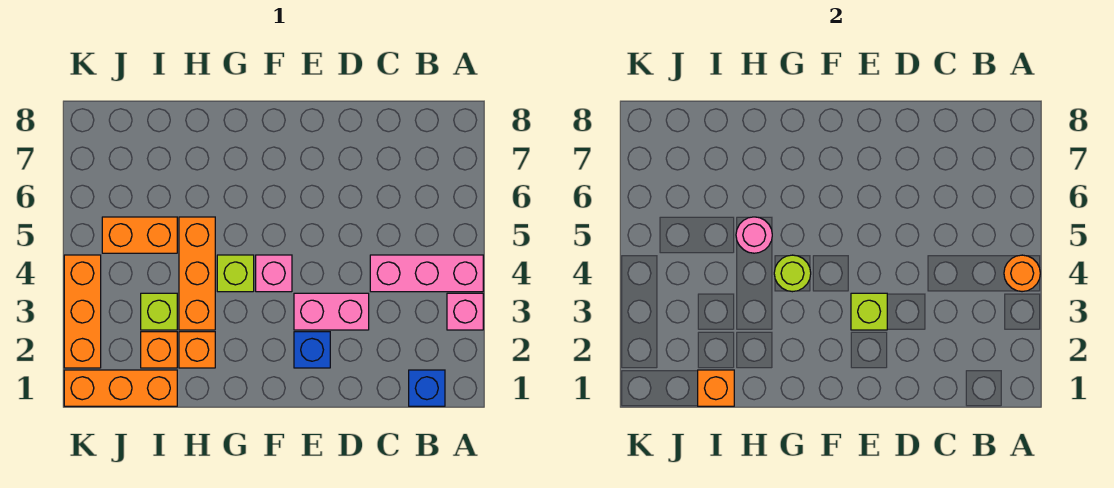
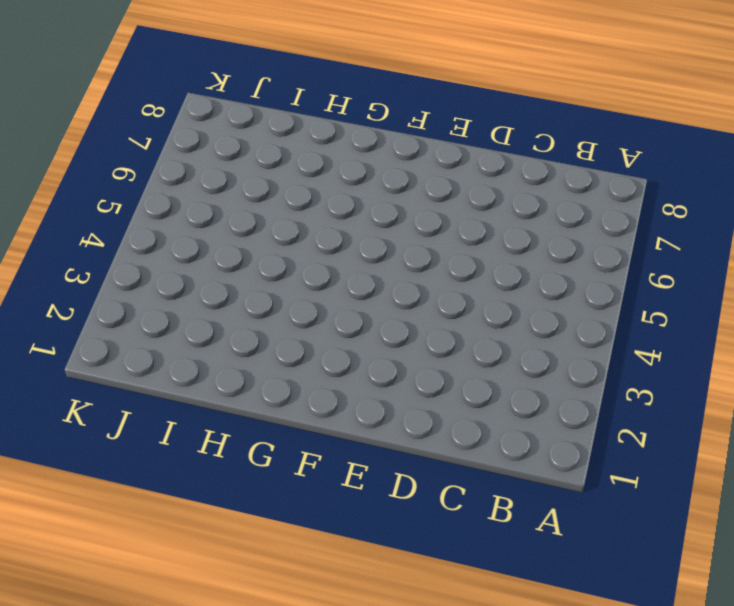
none -> pink brick A3 level 1
none -> pink brick A4:C4 level 1
none -> blue brick B1 level 1

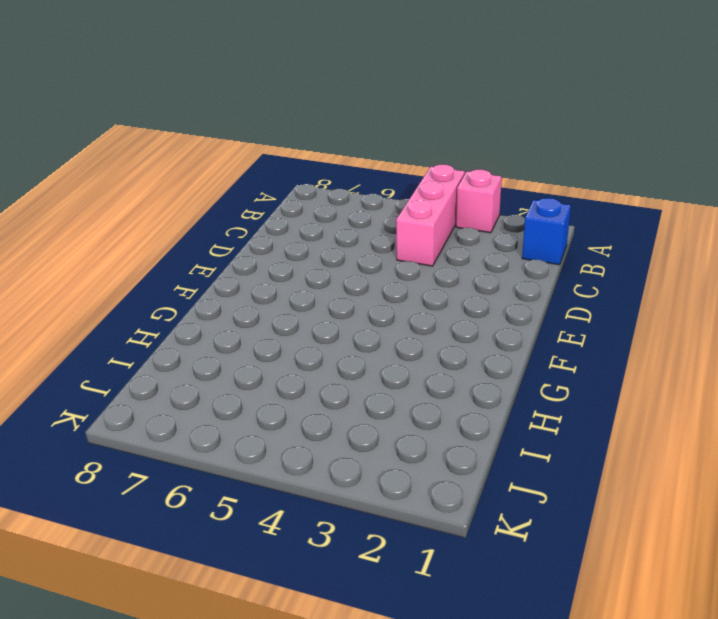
none -> pink brick D3:E3 level 1
none -> blue brick E2 level 1
none -> pink brick F4 level 1

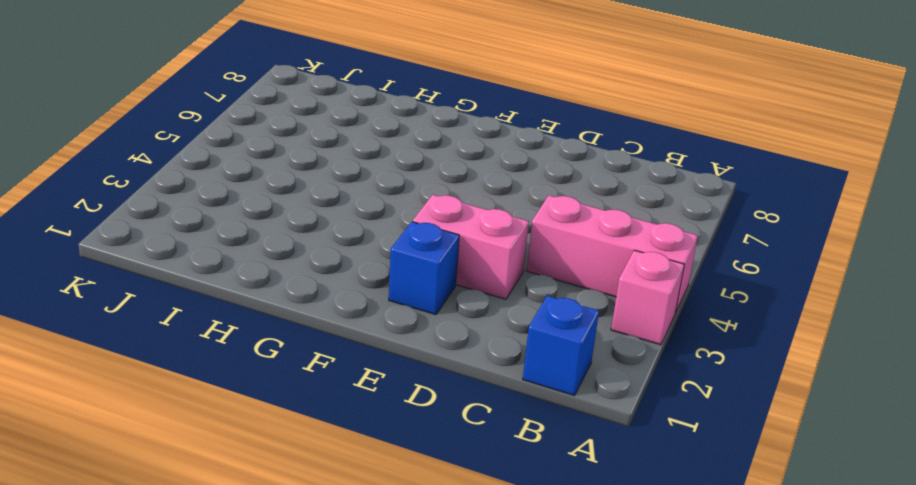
none -> pink brick F4 level 1
none -> lime brick G4 level 1
none -> orange brick H2 level 1

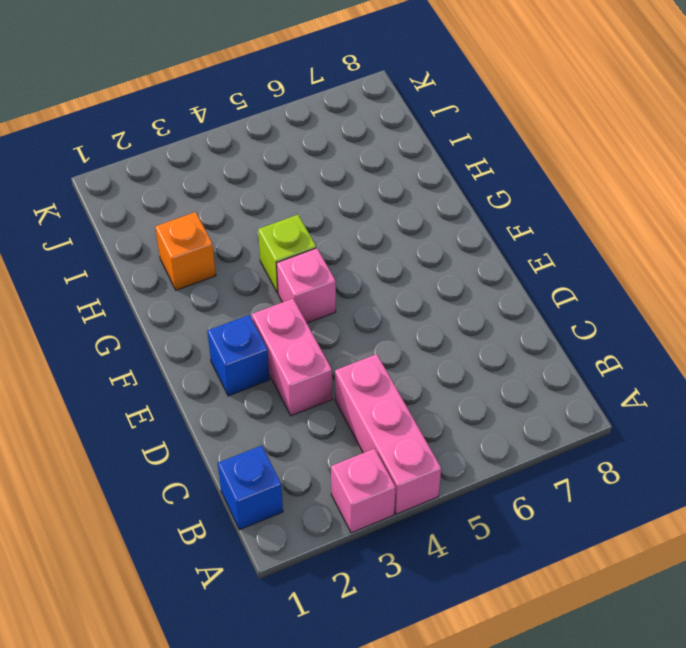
none -> orange brick H3:H5 level 1
none -> orange brick I1:K1 level 1
none -> orange brick I2 level 1

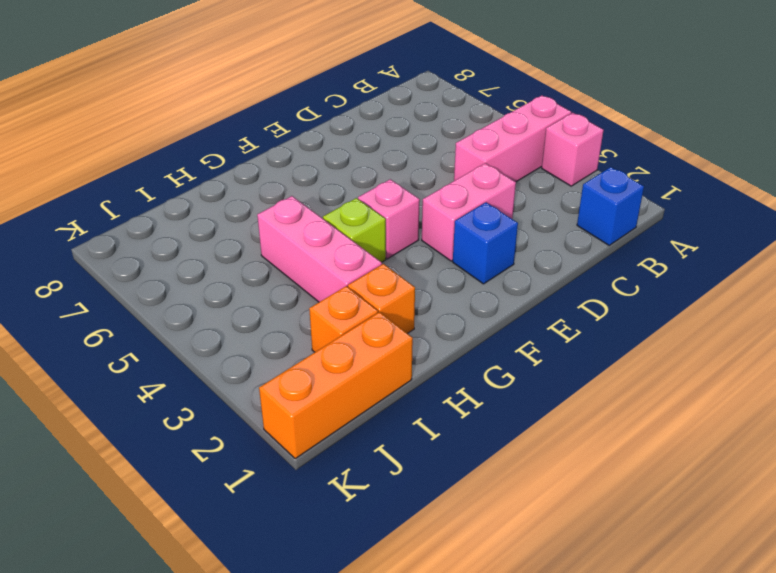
pink brick H3:H5 level 1 -> orange brick H3:H5 level 1
none -> lime brick I3 level 1
none -> orange brick I5:J5 level 1
none -> orange brick K2:K4 level 1

